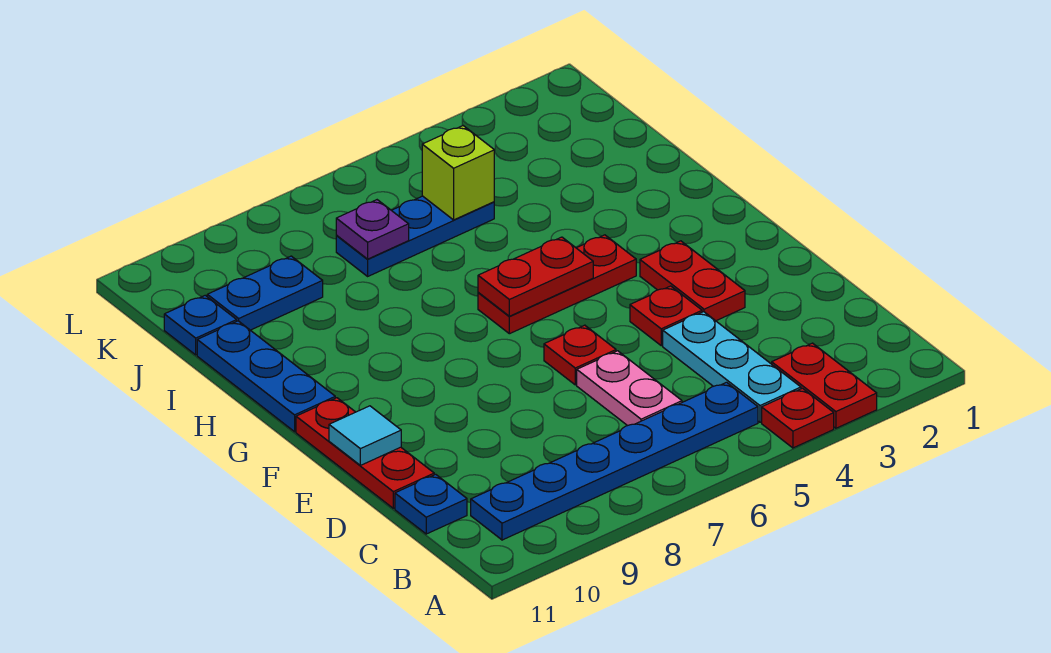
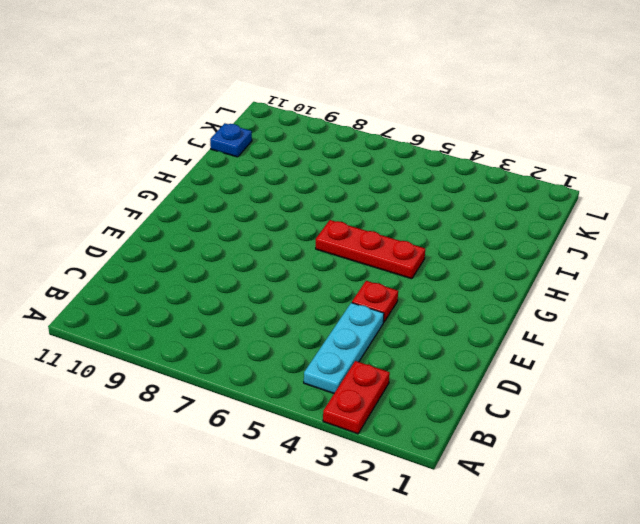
none -> red plate A4 level 1
none -> blue plate B5:B10 level 1
none -> pink plate C6:D6 level 1

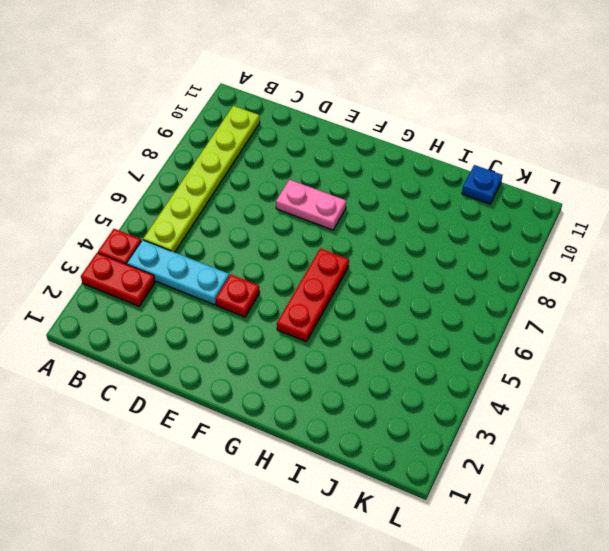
lime plate B5:B10 level 1 -> blue plate B5:B10 level 1
pink plate E8:F8 level 1 -> pink plate C6:D6 level 1
none -> blue plate C11 level 1
none -> red plate D11:F11 level 1
none -> red plate E3:F3 level 1

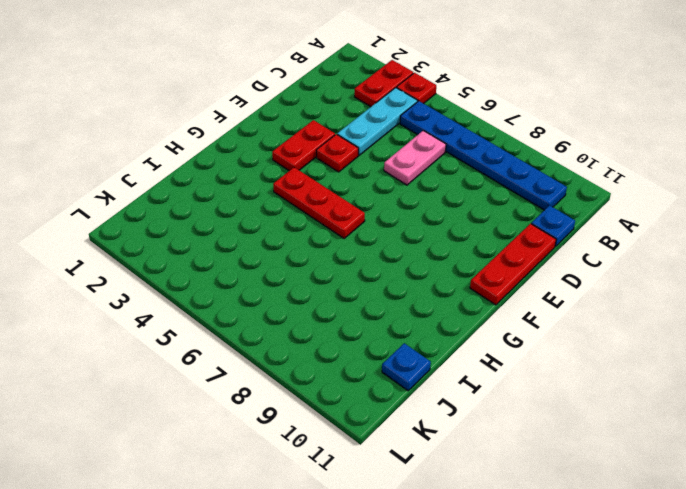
none -> red plate E6 level 1
none -> blue plate G11:I11 level 1
none -> blue plate J5:J7 level 1

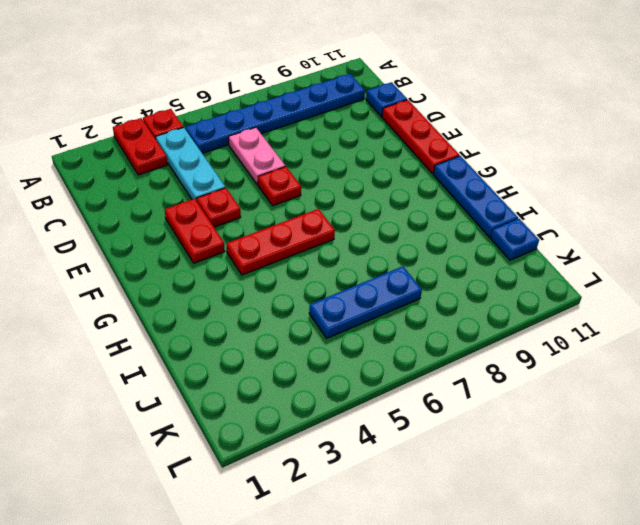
none -> blue plate J9:J10 level 1
none -> cyan tile E11 level 2
none -> red plate G5:G6 level 2

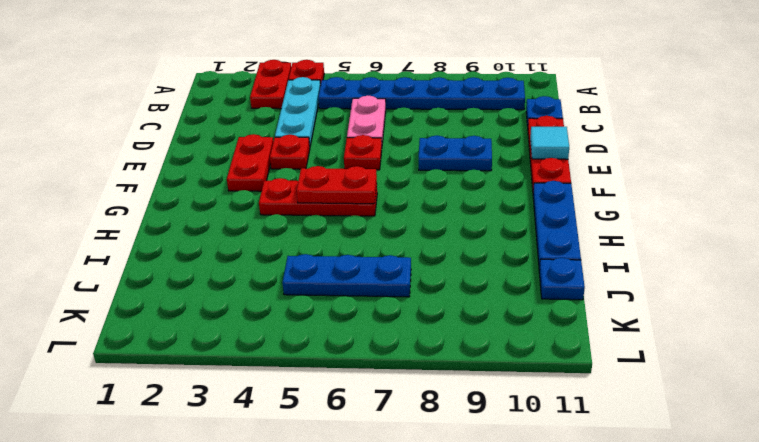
blue plate E8:E9 level 1 -> blue plate J9:J10 level 1
none -> lime brick J5 level 2
none -> purple plate J7 level 2

